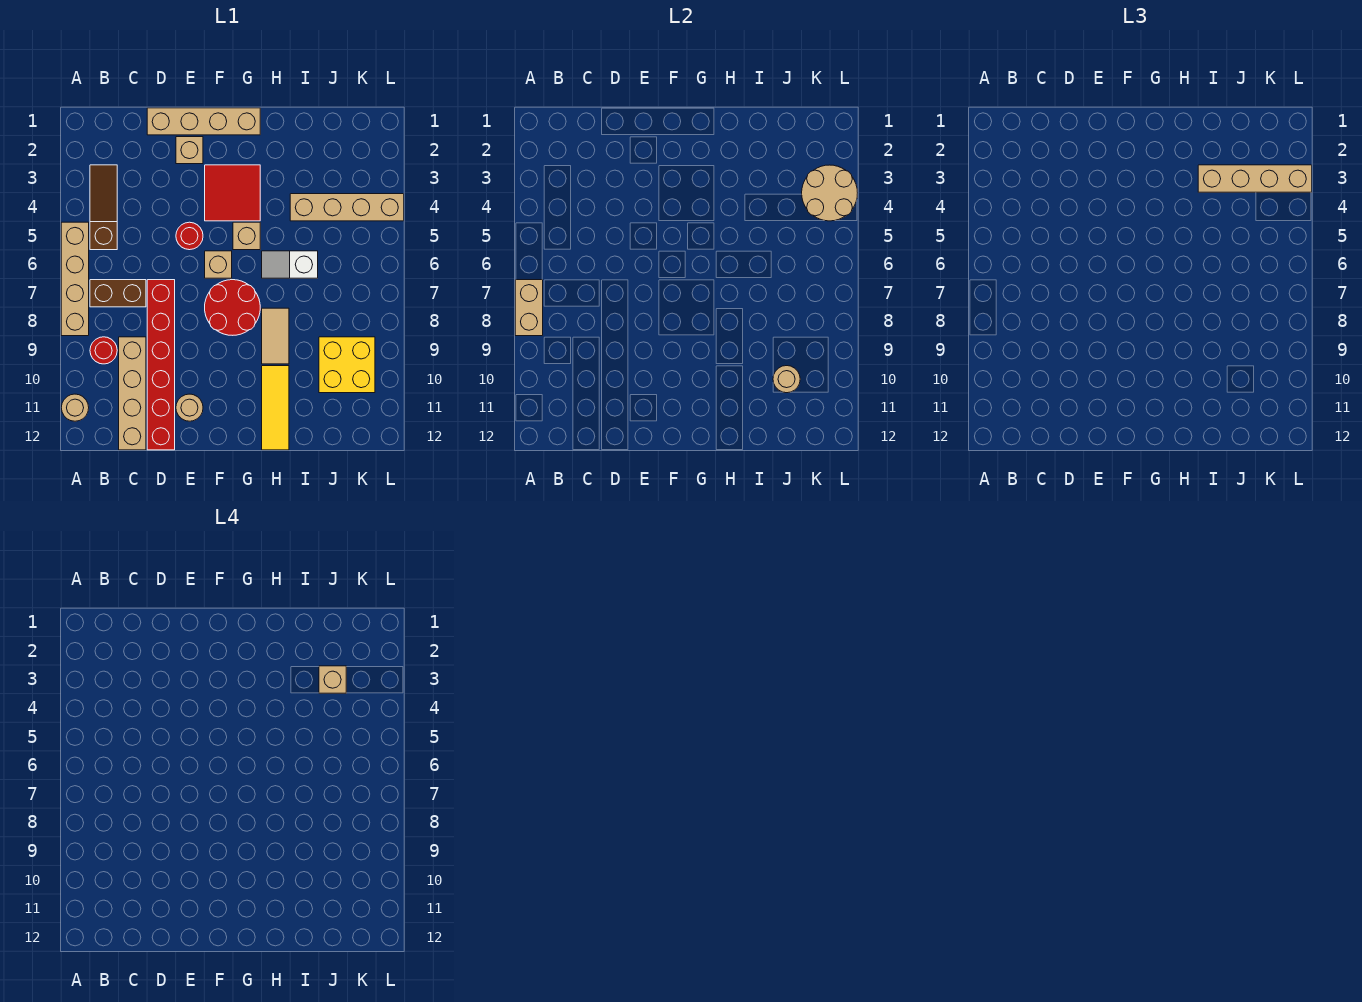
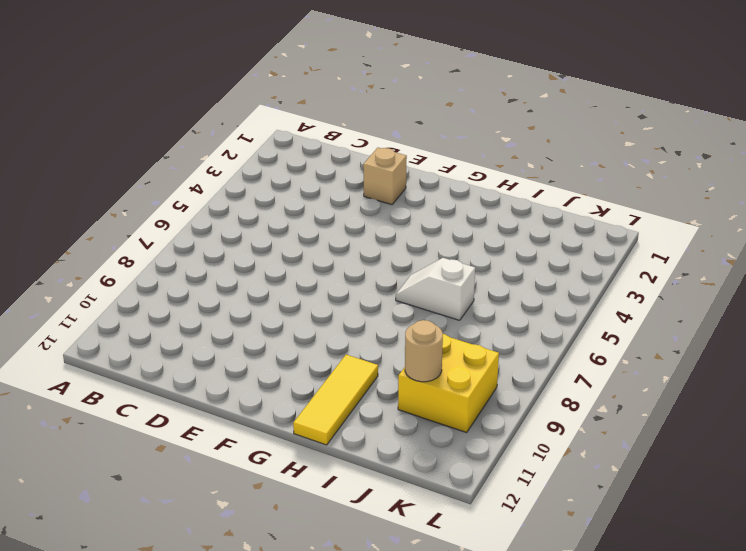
none -> tan brick A5:A8 level 1
none -> tan round brick A11 level 1
none -> brown slope B3:B5 level 1 top 5

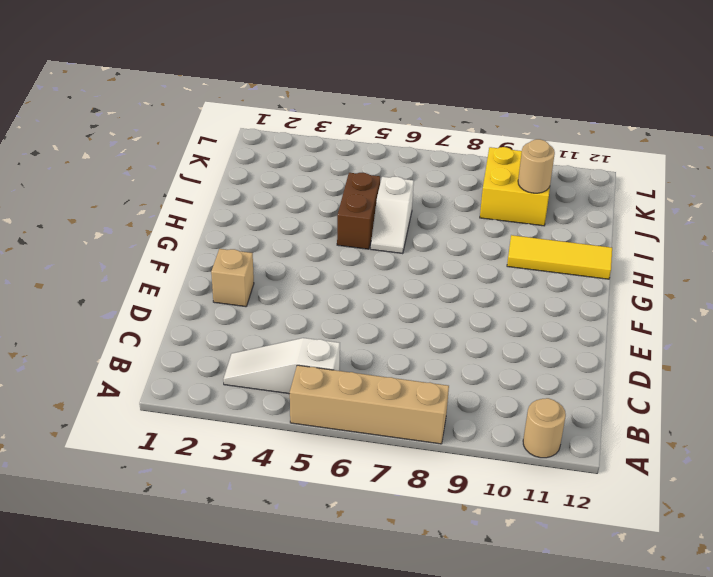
white slope B3:B5 level 1 top 5 -> brown slope B3:B5 level 1 top 5
brown brick H5:I5 level 1 -> brown brick B7:C7 level 1
none -> red round brick B9 level 1
none -> tan brick C9:C12 level 1
none -> tan brick D1:G1 level 1

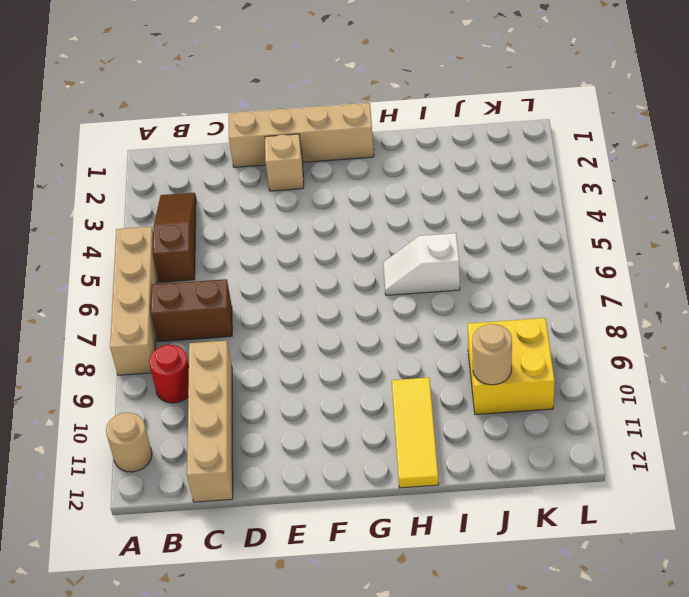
none -> red brick D7:D12 level 1
none -> red round brick E5 level 1
none -> tan round brick E11 level 1

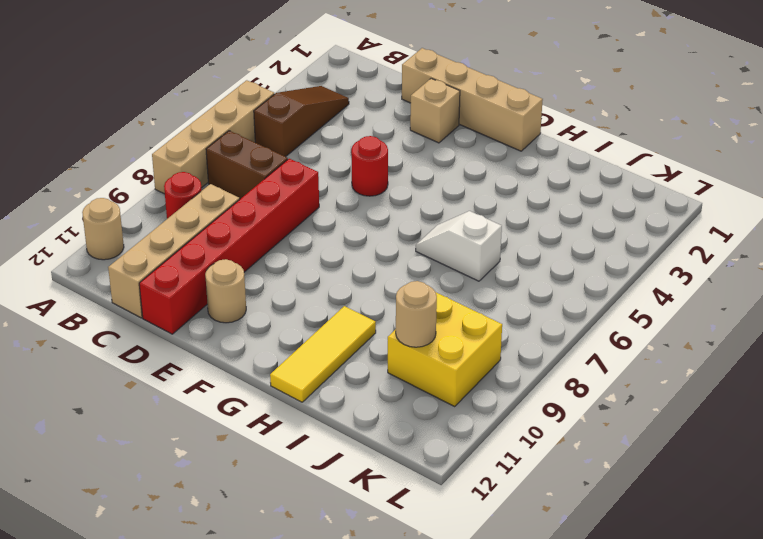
none -> red tile F3:G4 level 1
none -> tan brick F6 level 1
none -> red round brick F7:G8 level 1

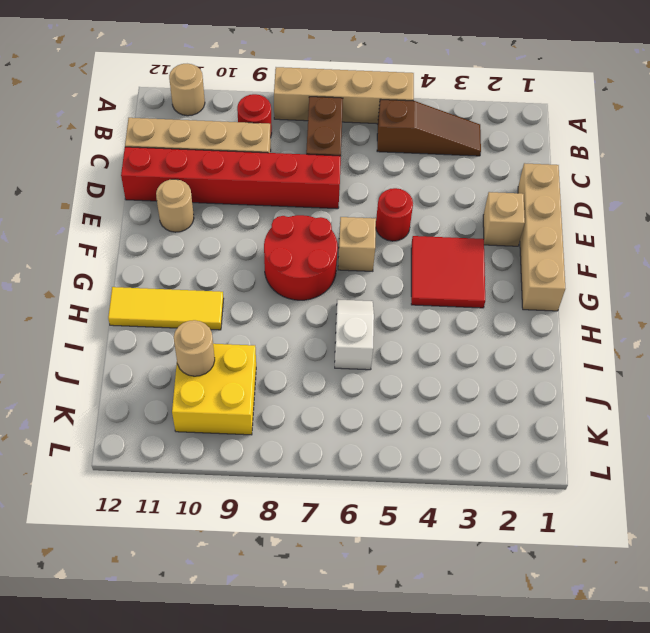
none -> tan brick G5 level 1
none -> tan tile H8:H9 level 1
none -> tan brick I4:L4 level 1

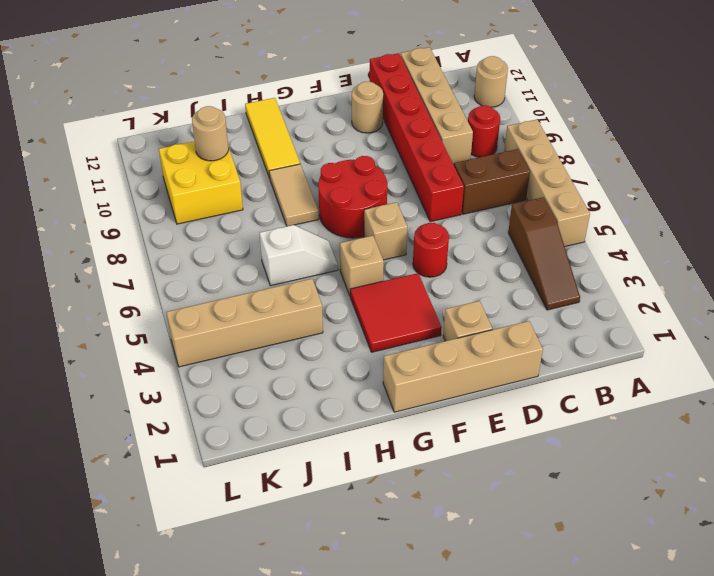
none -> tan brick A7:A8 level 2
none -> tan round brick K3:L4 level 2
none -> tan brick I3:L3 level 3

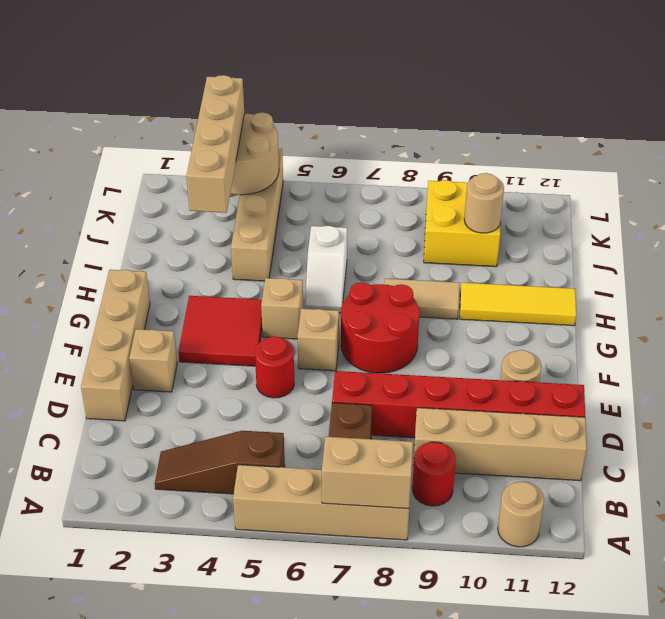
none -> tan brick J3 level 4

